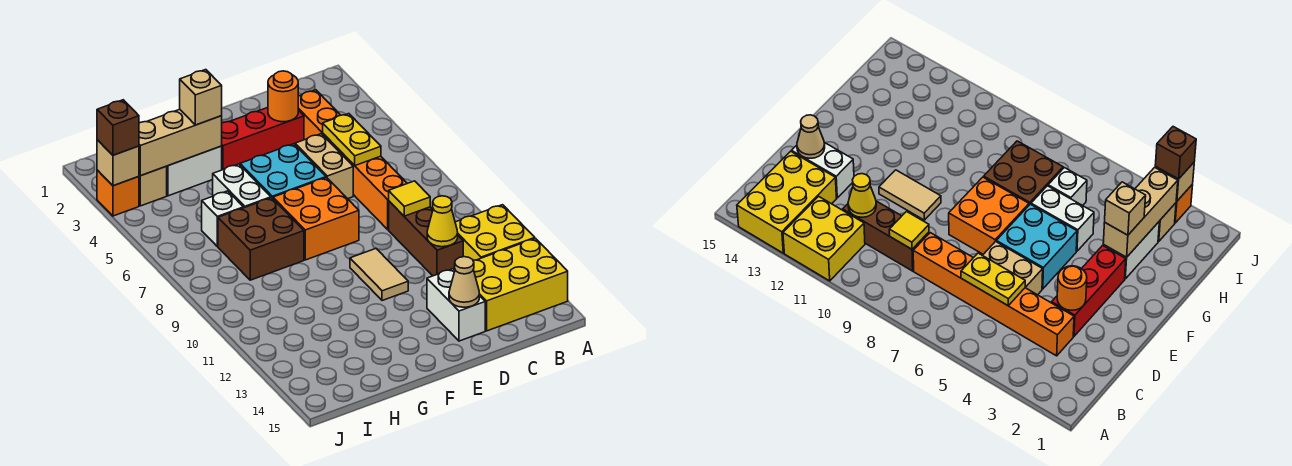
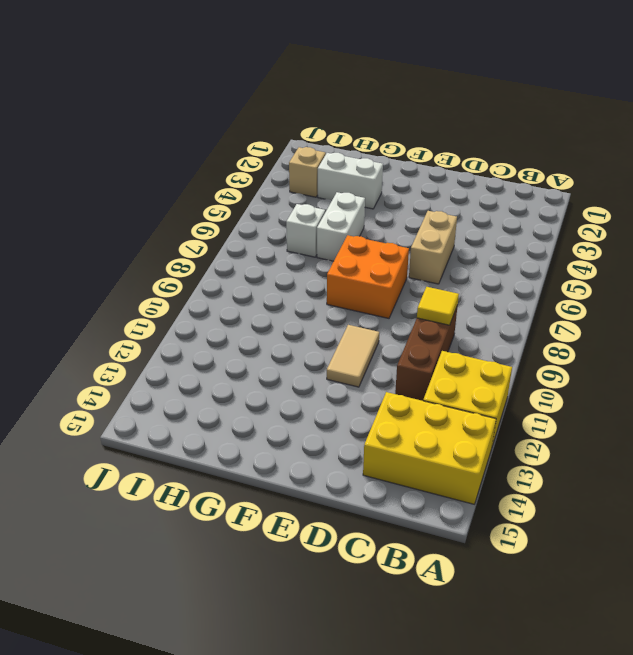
none -> orange brick C3:C8 level 1
none -> red brick D3:F3 level 1
none -> white brick D13:D14 level 1

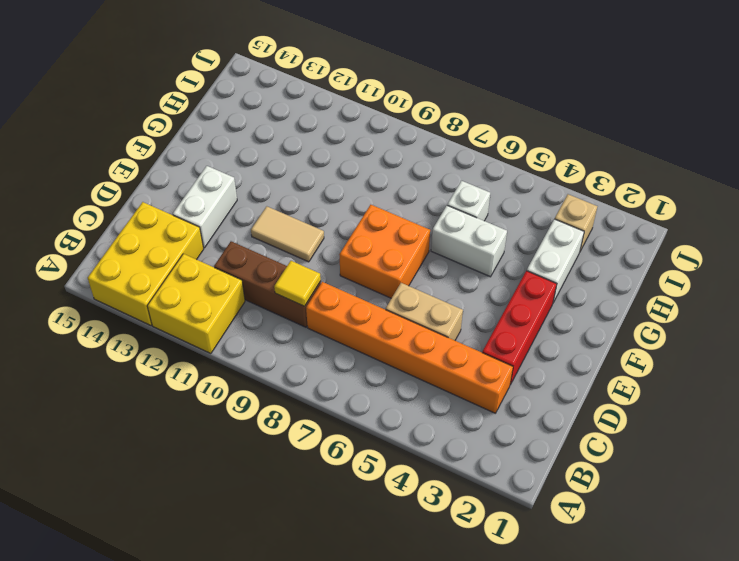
white brick D13:E13 level 1 -> white brick D13:D14 level 1
none -> cyan brick E5:F6 level 1
none -> brown brick G7:H8 level 1
none -> orange brick J3 level 1

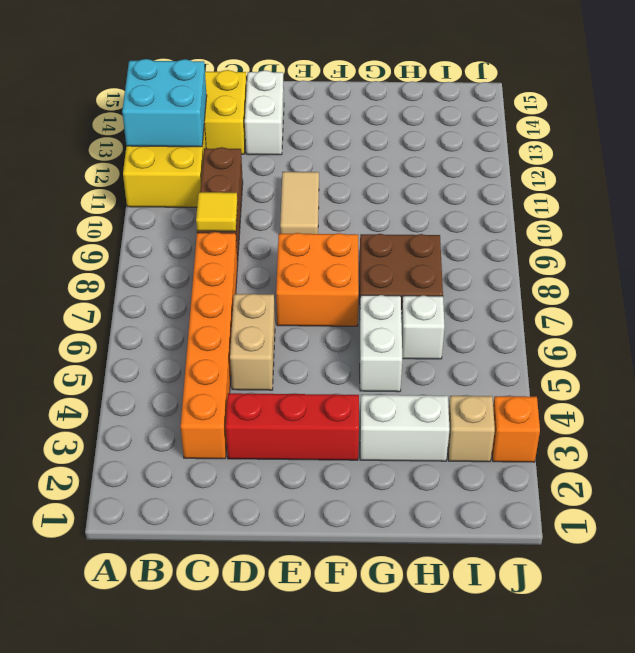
cyan brick A12:B13 level 2 -> cyan brick E5:F6 level 1
none -> yellow plate C5:C6 level 2
none -> yellow cone C11 level 2
none -> orange round brick D3 level 2

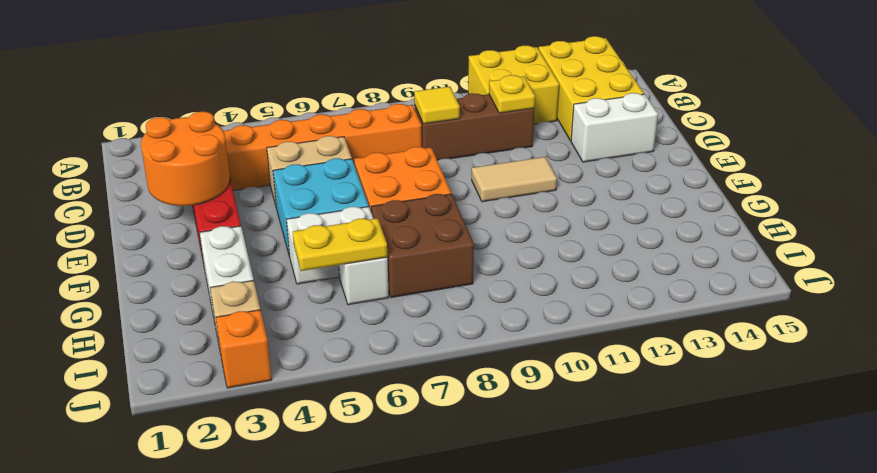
yellow plate C11 level 2 -> yellow cone C11 level 2
orange round brick D2:E3 level 2 -> orange round brick D3 level 2
yellow plate H5:H6 level 2 -> yellow plate C5:C6 level 2
none -> tan cone D14 level 2
none -> tan brick G3:I3 level 2
none -> tan brick J3 level 2

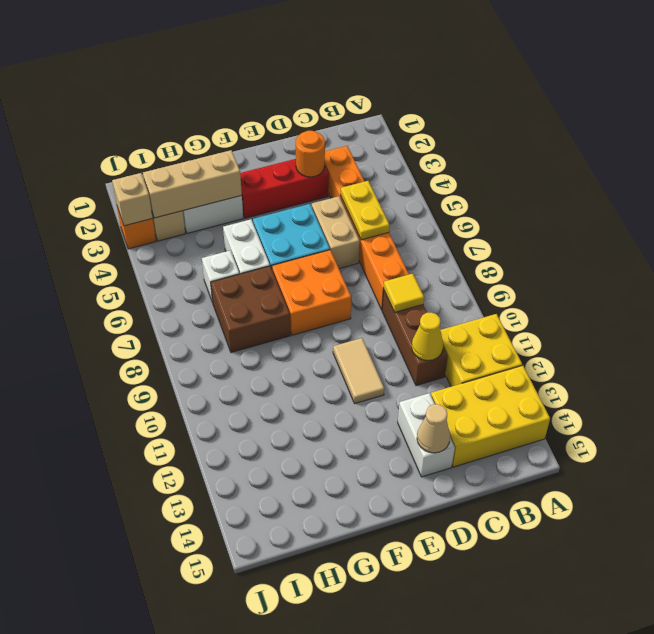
none -> tan brick G3 level 3
none -> brown brick J3 level 3

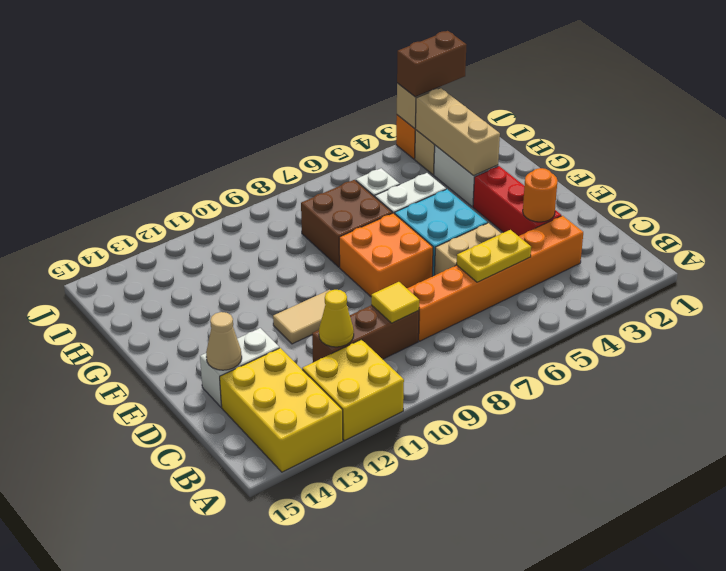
brown brick J2:J3 level 3 -> brown brick J3 level 3
none -> tan brick G3 level 3

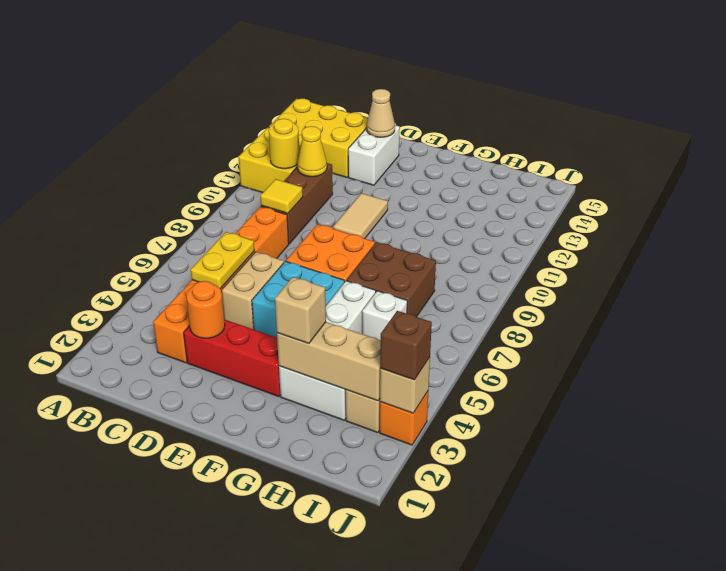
yellow round brick B11 level 2 -> none

